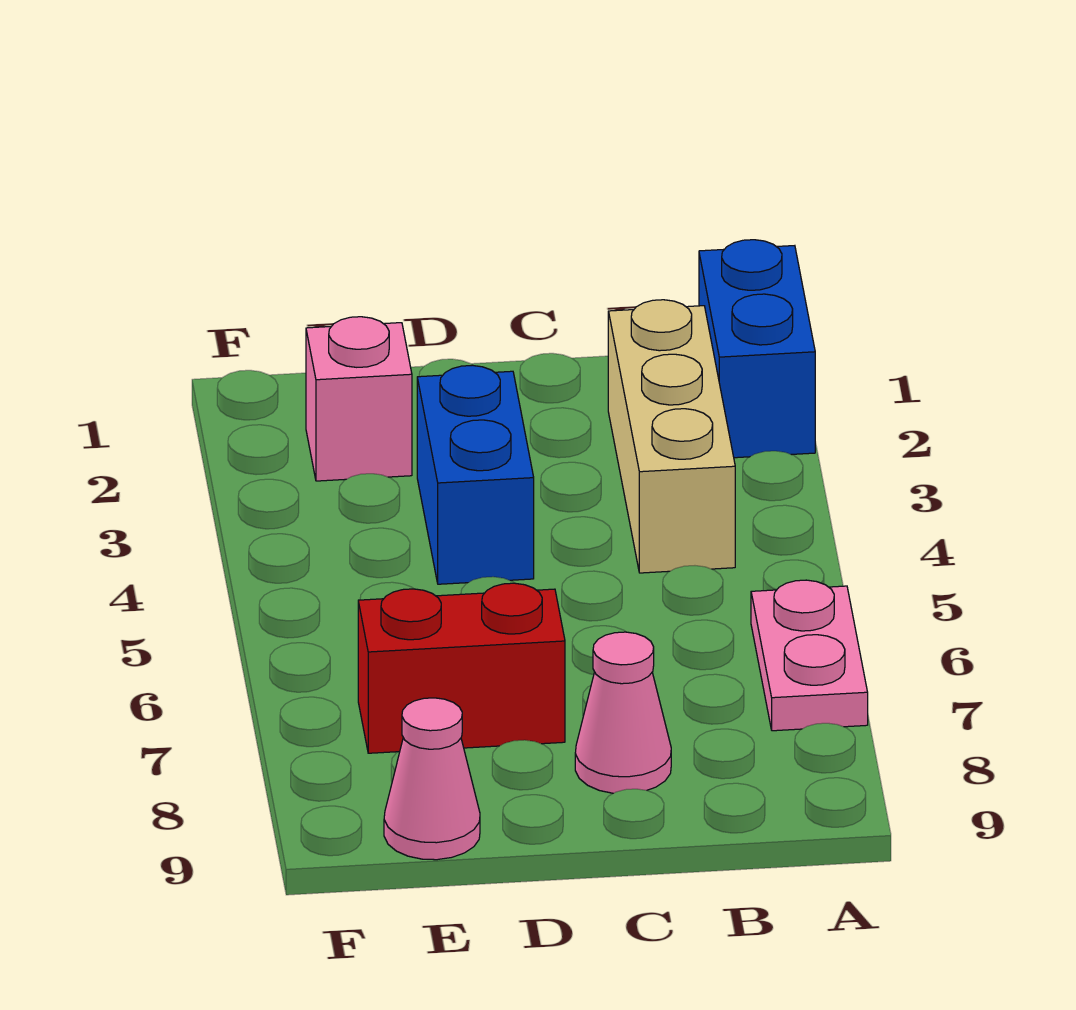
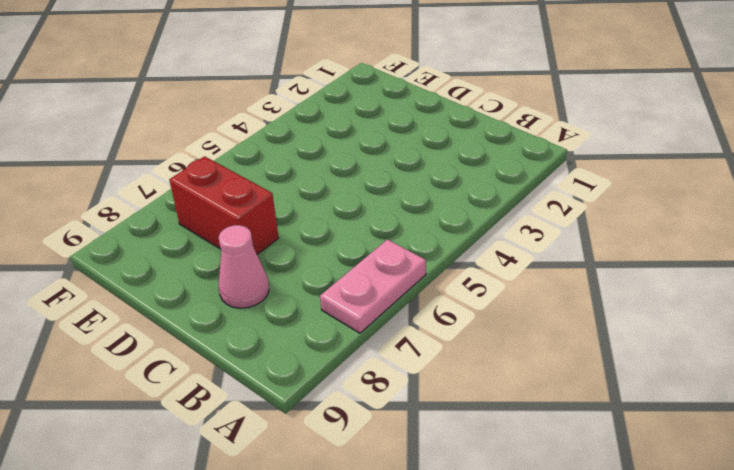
none -> blue brick A1:A2 level 1
none -> tan brick B2:B4 level 1

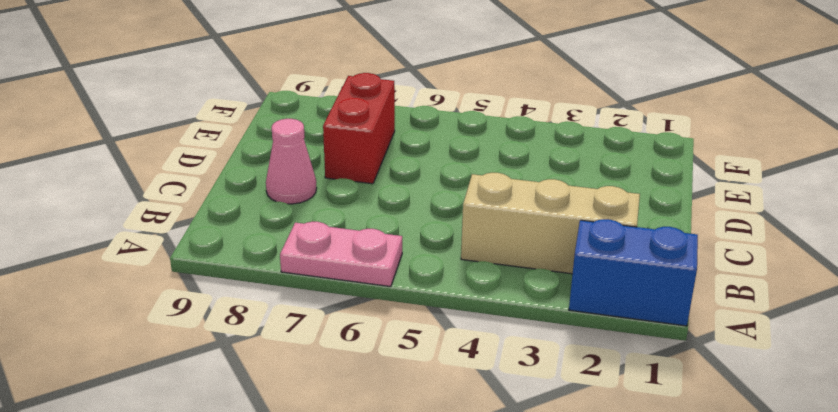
none -> blue brick D3:D4 level 1
none -> pink brick E2 level 1

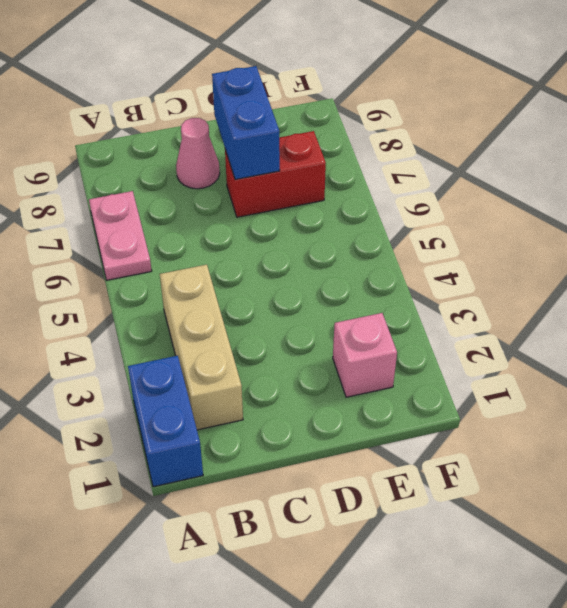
blue brick D7:D8 level 2 -> blue brick D3:D4 level 1
none -> pink cone E9 level 1

